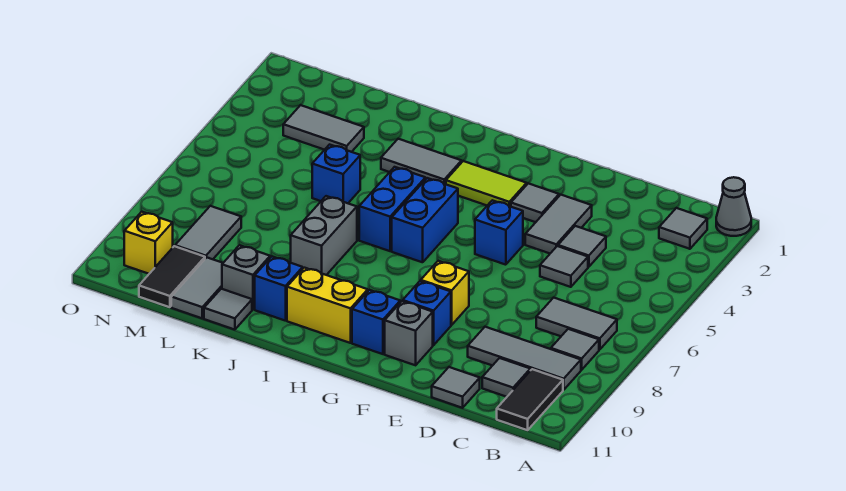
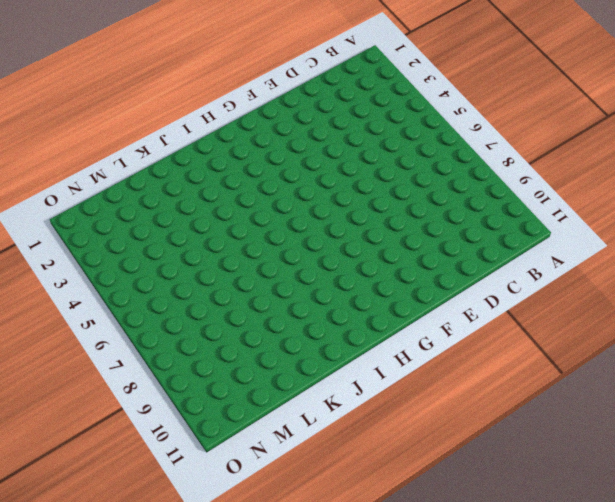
none -> grey cone A1 level 1
none -> grey tile B2 level 1
none -> grey tile B7:C7 level 1
none -> grey tile B8 level 1

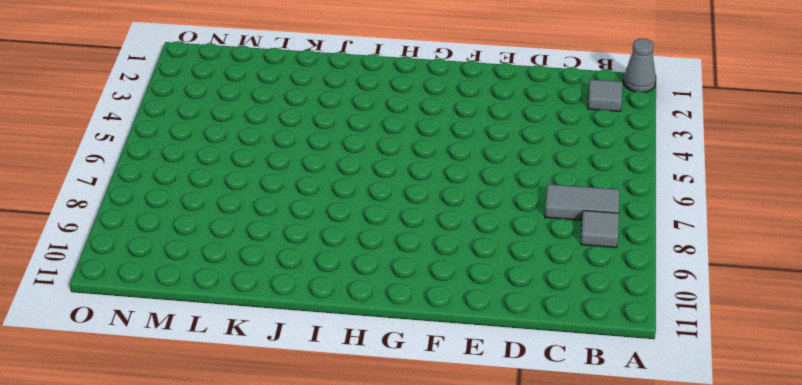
none -> grey tile B9:D9 level 1
none -> black tile B10:B11 level 1
none -> grey tile C10 level 1
none -> grey tile D4 level 1

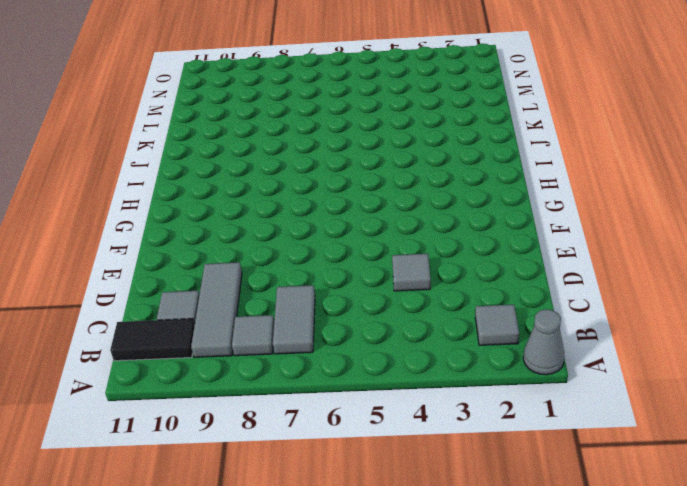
none -> grey tile D5 level 1
none -> grey tile D11 level 1
none -> grey tile E3:E4 level 1
none -> grey tile F3 level 1

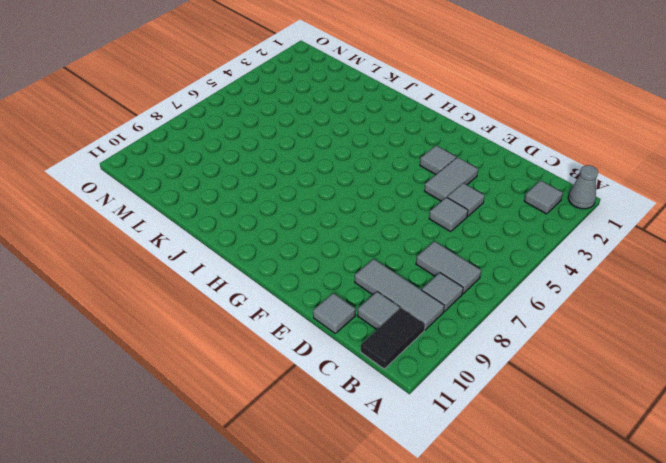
none -> blue brick F5 level 1
none -> yellow brick F8 level 1
none -> blue brick F9 level 1
none -> grey brick F10 level 1

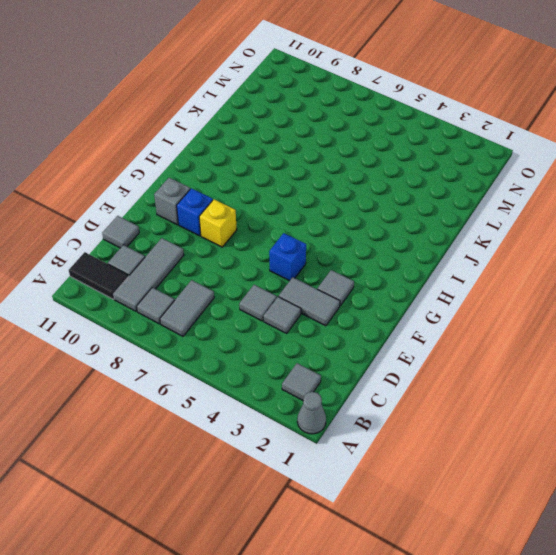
none -> lime tile G3:H3 level 1
none -> blue brick G10 level 1
none -> blue brick H5:H6 level 1
none -> yellow brick H10:I10 level 1

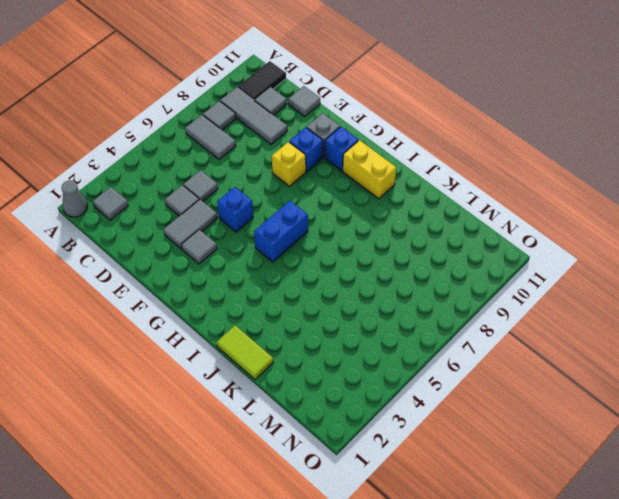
lime tile J1:K1 level 1 -> lime tile G3:H3 level 1
none -> grey tile I3:J3 level 1
none -> blue brick I5:I6 level 1
none -> grey brick J7:J8 level 1
none -> blue brick J10 level 1

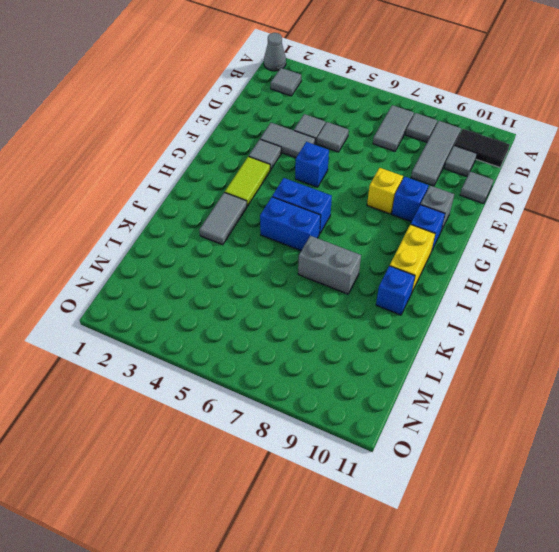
none -> blue brick K5 level 1
none -> grey brick K10 level 1
none -> grey tile K11 level 1
none -> grey tile L3:M3 level 1

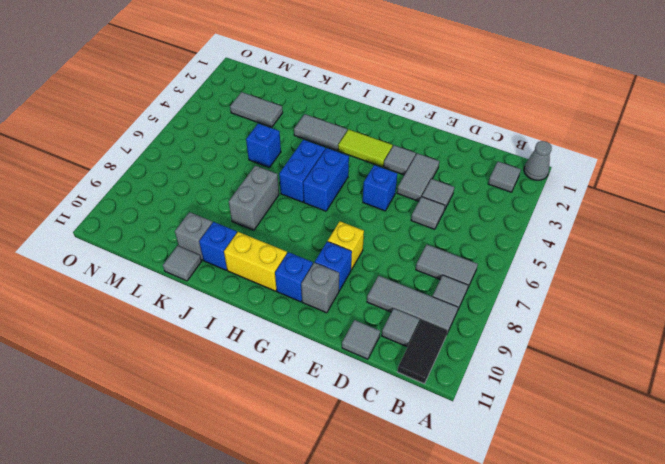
none -> grey tile L10:L11 level 1
none -> grey tile M8:M9 level 1
none -> black tile M10:M11 level 1
none -> yellow brick N10 level 1

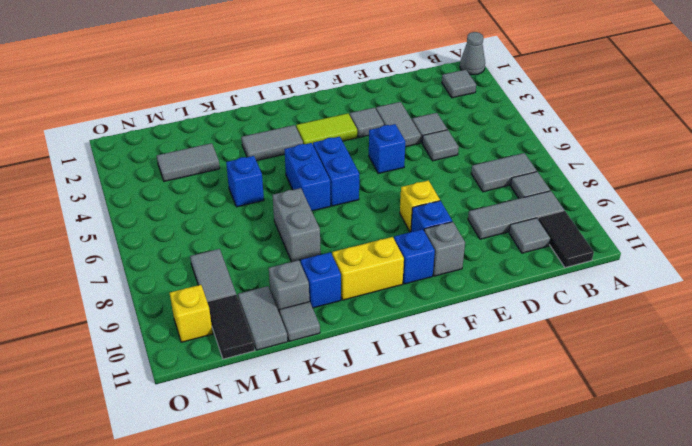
none -> grey tile D11 level 1

